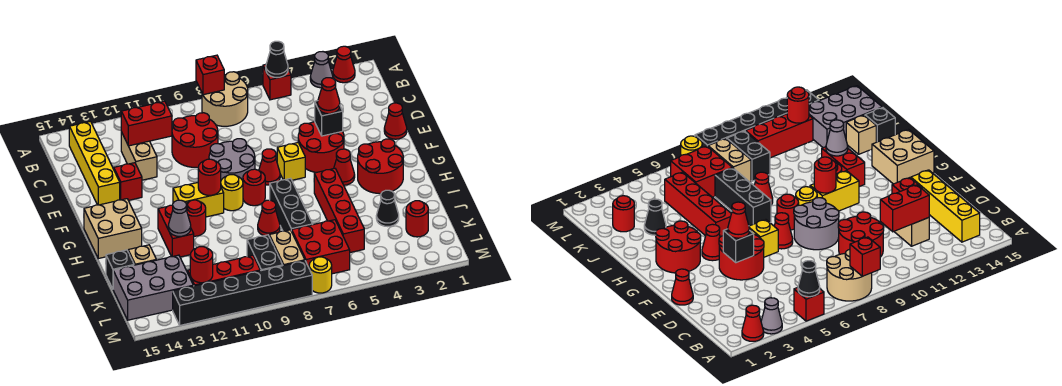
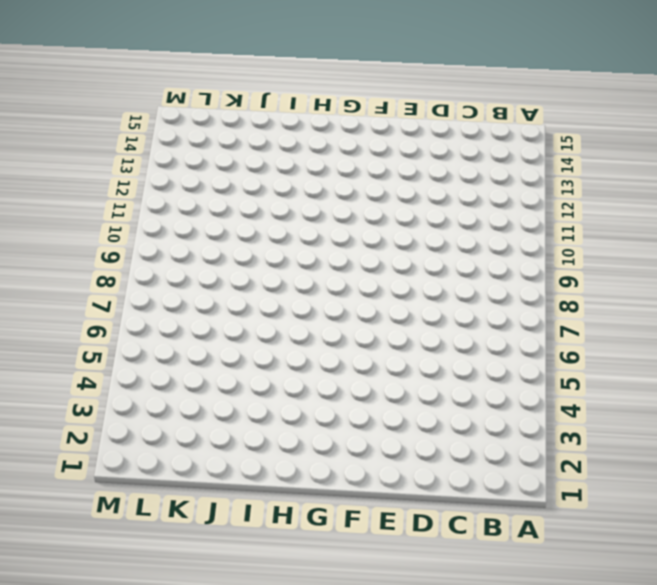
none -> red cone A2 level 1
none -> grey cone A3 level 1
none -> red brick A5 level 1
none -> tan round brick A7:B8 level 1

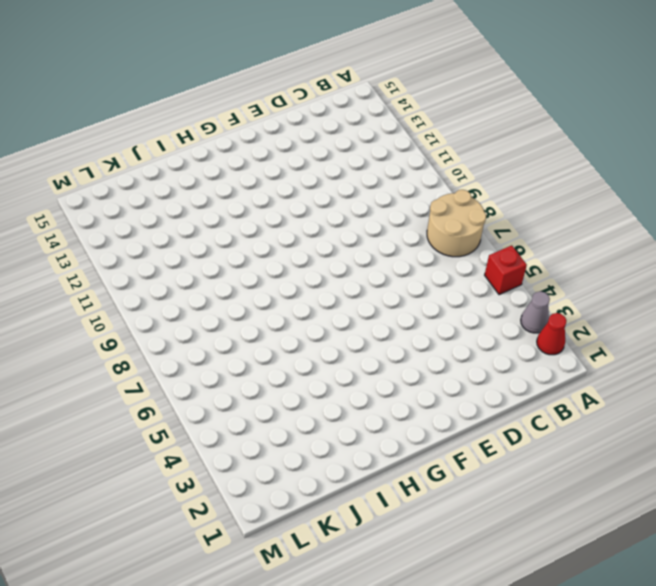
none -> yellow brick B14:E14 level 1
none -> red round brick C9:D10 level 1
none -> tan brick C12:D12 level 1
none -> red cone E1 level 1

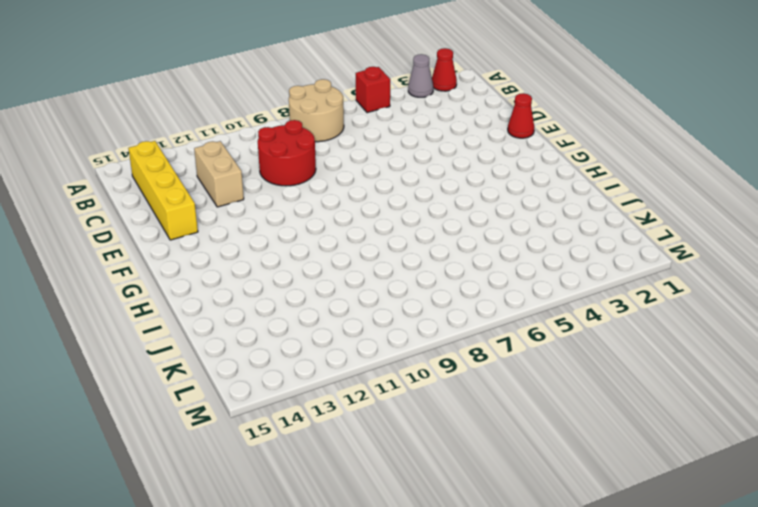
none -> red round brick E4:F5 level 1
none -> grey round brick E8:F9 level 1
none -> red brick E13 level 1
none -> yellow brick F6 level 1

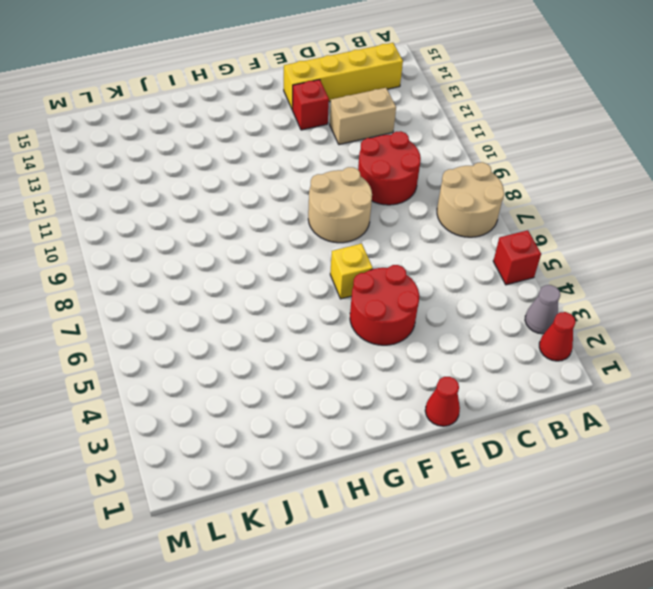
tan round brick E8:F9 level 1 -> grey round brick E8:F9 level 1
none -> red cone F7 level 1
none -> red round brick G2:H3 level 1
none -> red cone G4 level 1
none -> red round brick G8 level 1

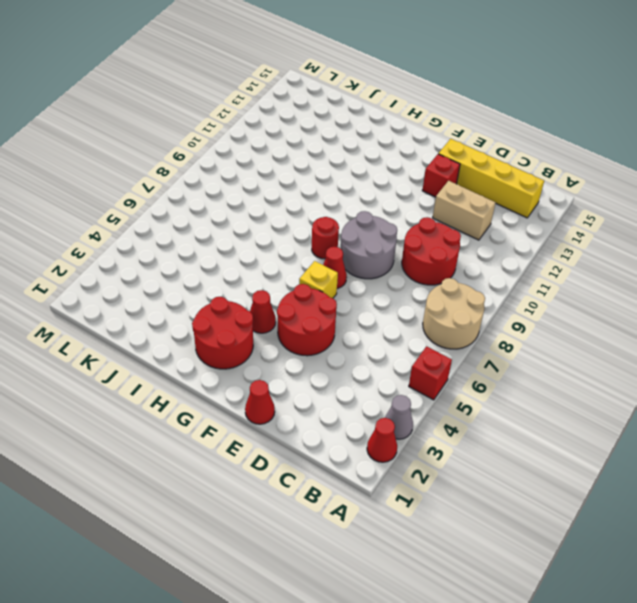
none -> yellow round brick G9 level 1
none -> yellow brick G10:G11 level 1
none -> tan brick G14:H15 level 1
none -> red brick H5:K5 level 1

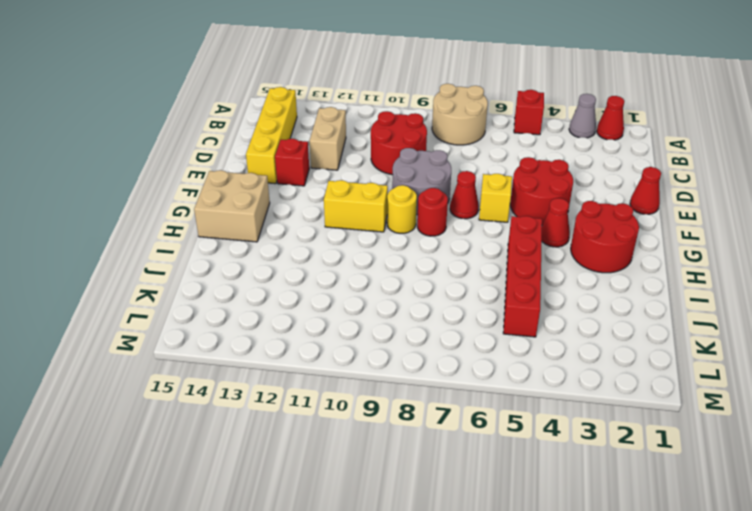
none -> black brick H7:J7 level 1
none -> red round brick H11 level 1
none -> red brick H12:I12 level 1
none -> red cone I8 level 1

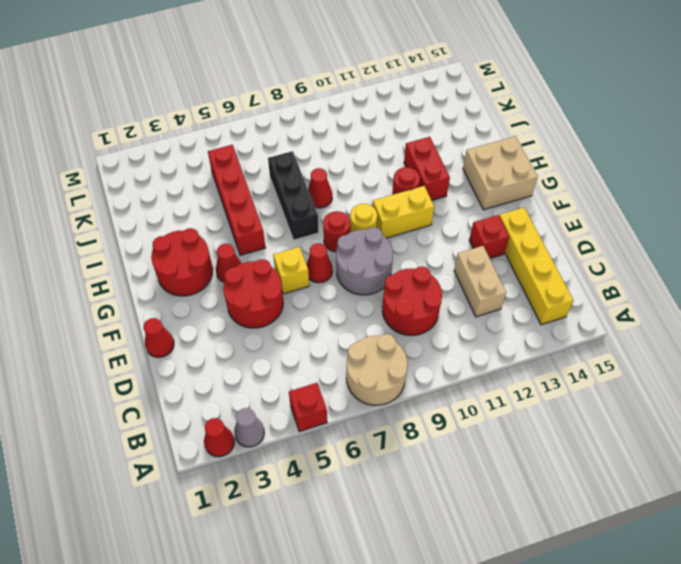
none -> black cone J3 level 1
none -> tan brick J14 level 1
none -> black brick J15 level 1
none -> red round brick K2 level 1

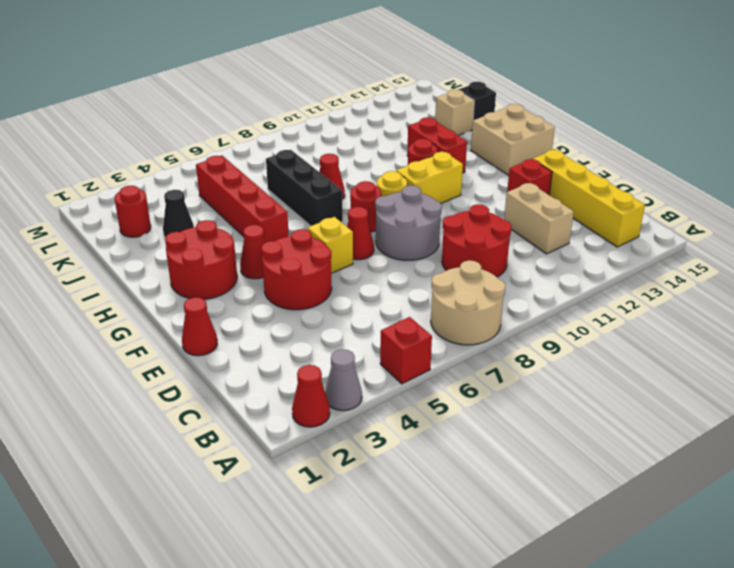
none -> red brick K6:L7 level 1
none -> tan brick K8:L8 level 1
none -> black brick K9:L9 level 1
none -> grey brick K13:L15 level 1

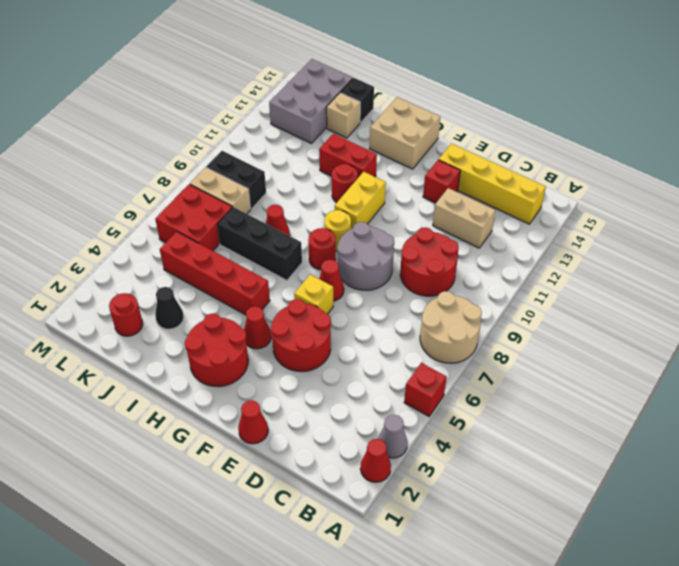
none -> red brick L10:L12 level 1
none -> yellow round brick M7 level 1
none -> black brick M8:M13 level 1
none -> black cone A5 level 2

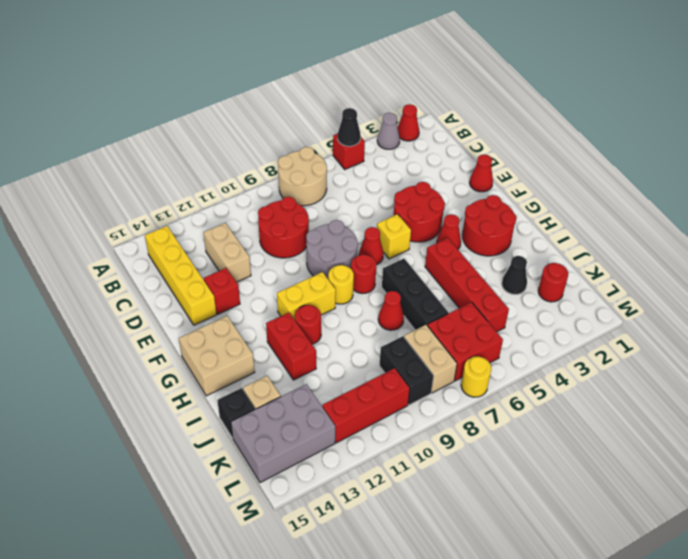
none -> black brick M8:M13 level 1
none -> red brick A8 level 2
none -> red brick C11:C12 level 2
none -> black brick E4 level 2

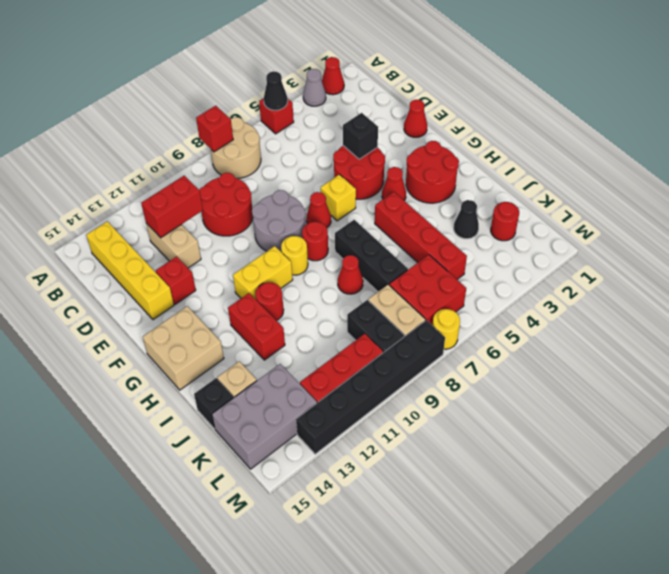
none -> red round brick G10 level 2
none -> grey cone I12 level 2
none -> red round brick L12 level 2
none -> red cone E4 level 3

